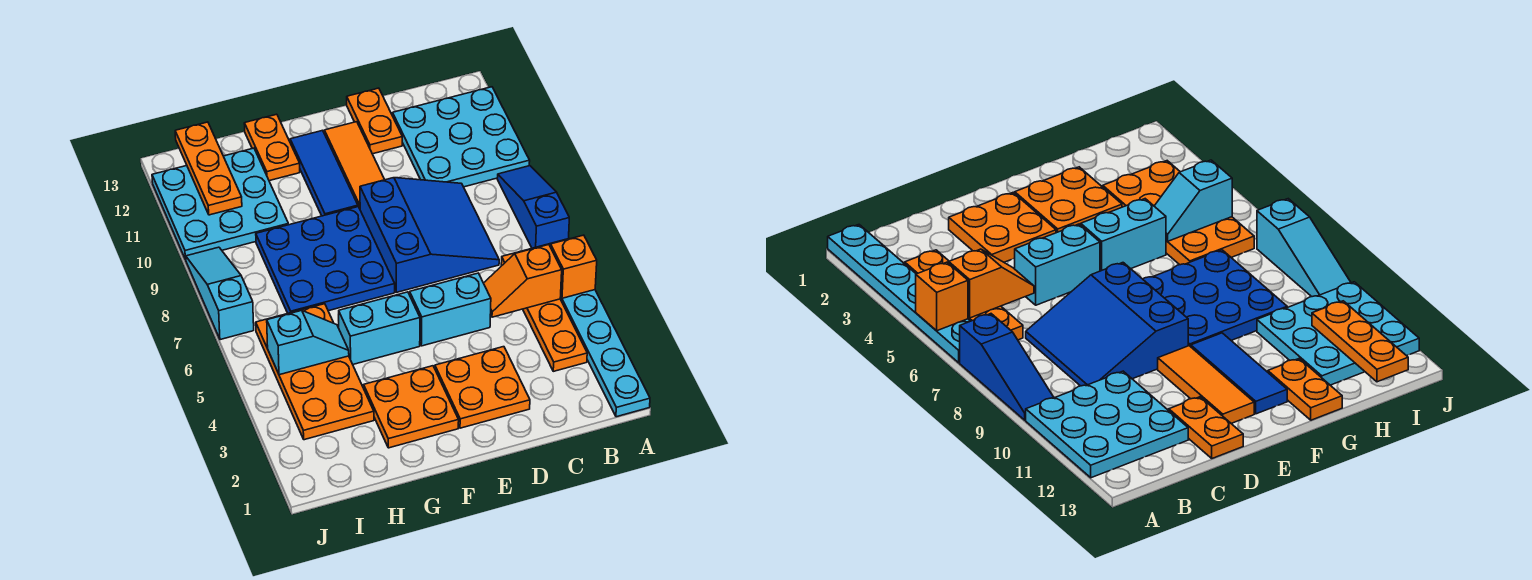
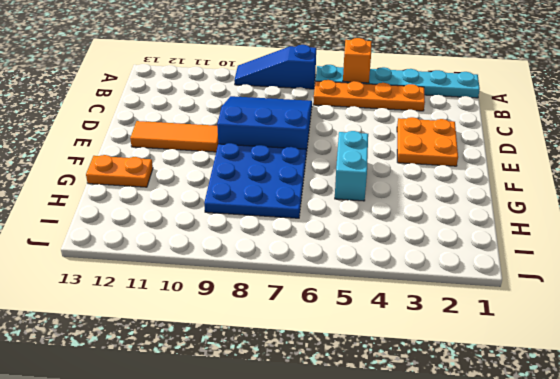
none -> cyan plate A10:C12 level 1
none -> cyan brick D5:E5 level 1
none -> orange plate D12:D13 level 1

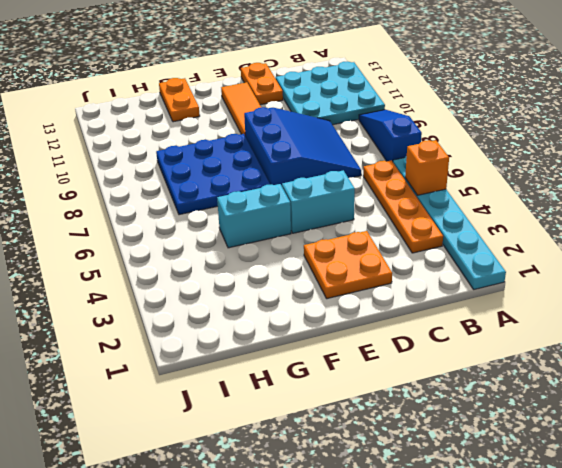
none -> orange plate F2:G3 level 1
none -> blue tile F10:F12 level 1
none -> orange plate H3:I6 level 1

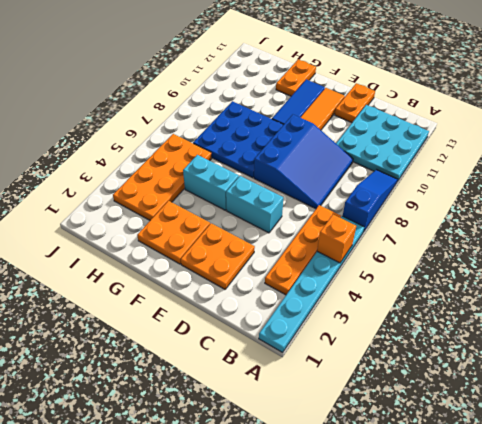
none -> cyan plate H10:J12 level 1
none -> cyan slope J7:J9 level 1 top 7
none -> orange slope B5:C5 level 2 top B

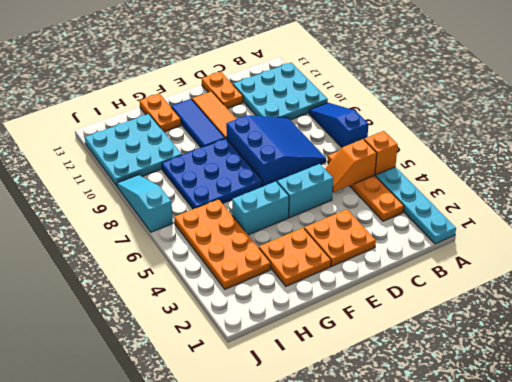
none -> cyan slope H5:I5 level 2 top I
none -> orange plate I11:I13 level 2

